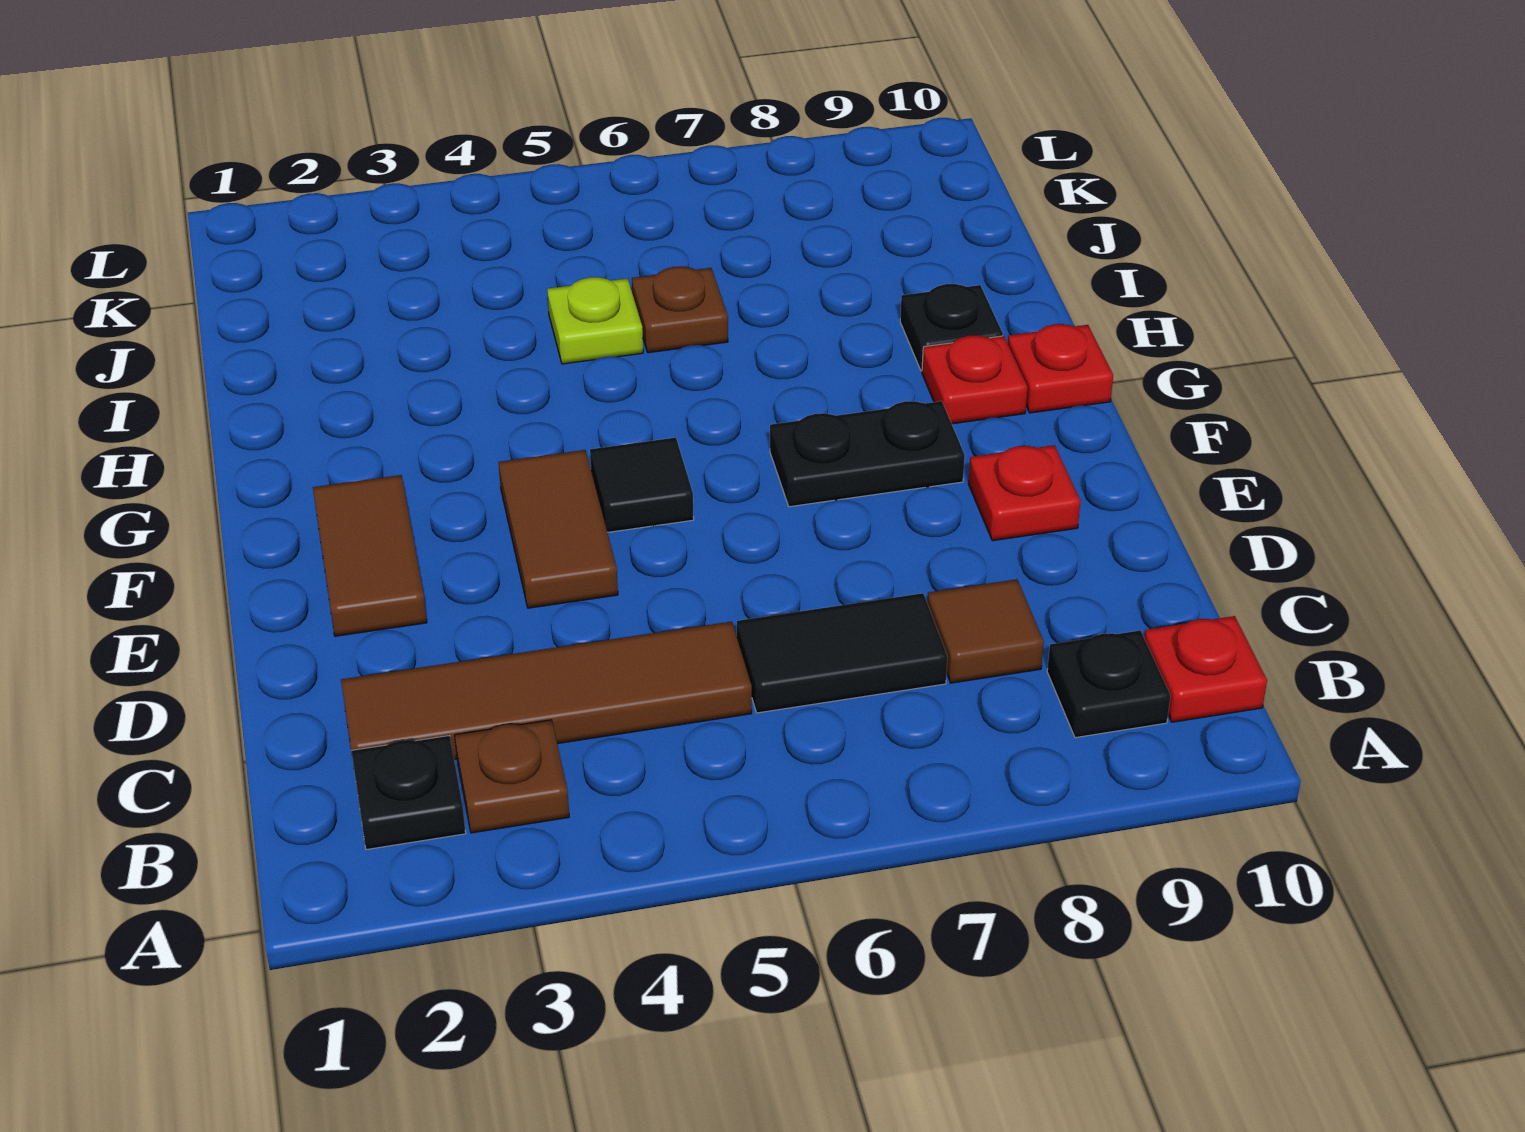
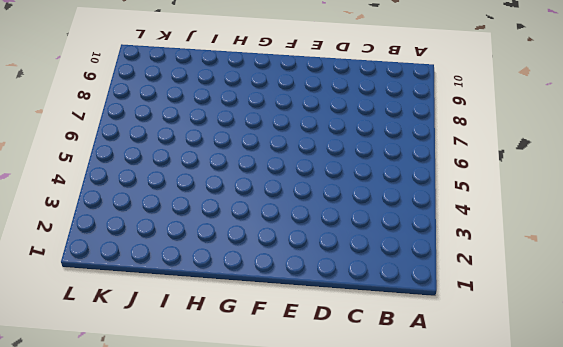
none -> black plate B2 level 1
none -> brown plate B3 level 1
none -> black plate B9 level 1

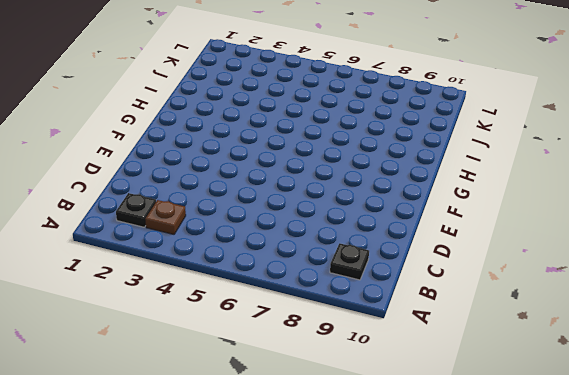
none -> red plate B10 level 1
none -> brown tile C2:C5 level 1
none -> black tile C6:C7 level 1

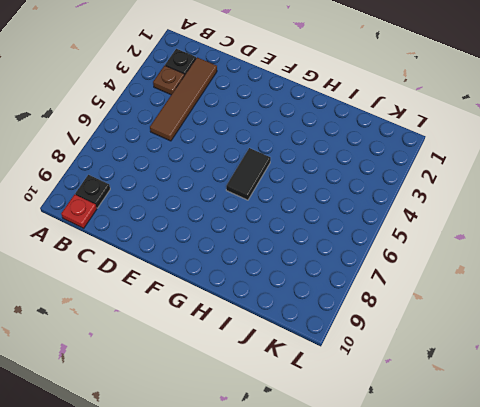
black tile G5:G6 level 1 -> black tile C6:C7 level 1
none -> brown tile C8 level 1
none -> brown tile E2:F2 level 1
none -> brown tile E4:F4 level 1

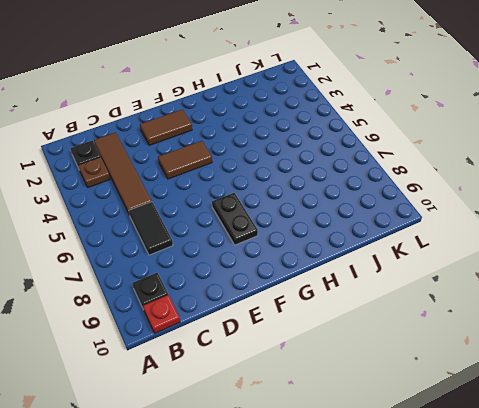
none -> brown tile C8 level 1
none -> red plate E9 level 1
none -> black tile F5 level 1

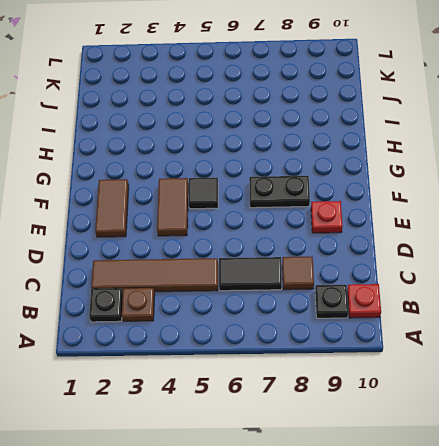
none -> red plate G9 level 1
none -> red plate G10 level 1
none -> black plate H9 level 1

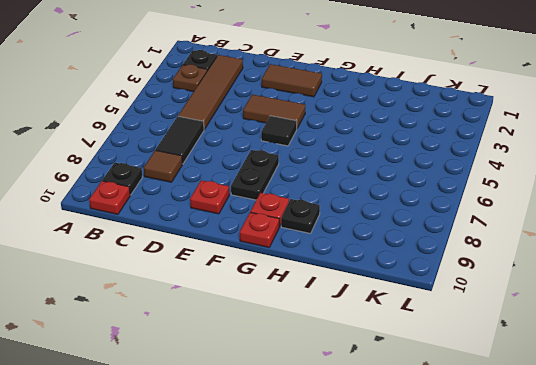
none -> lime plate I5 level 1
none -> brown plate I6 level 1

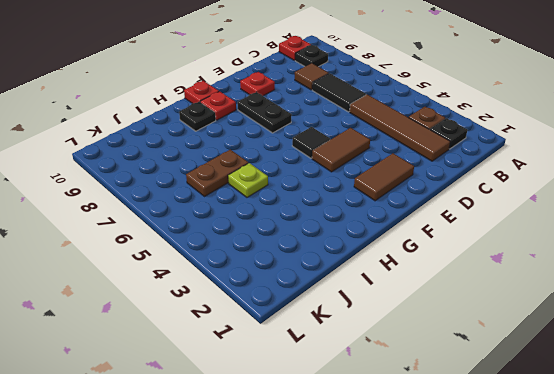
brown plate I6:J6 level 1 -> brown plate I6 level 1

